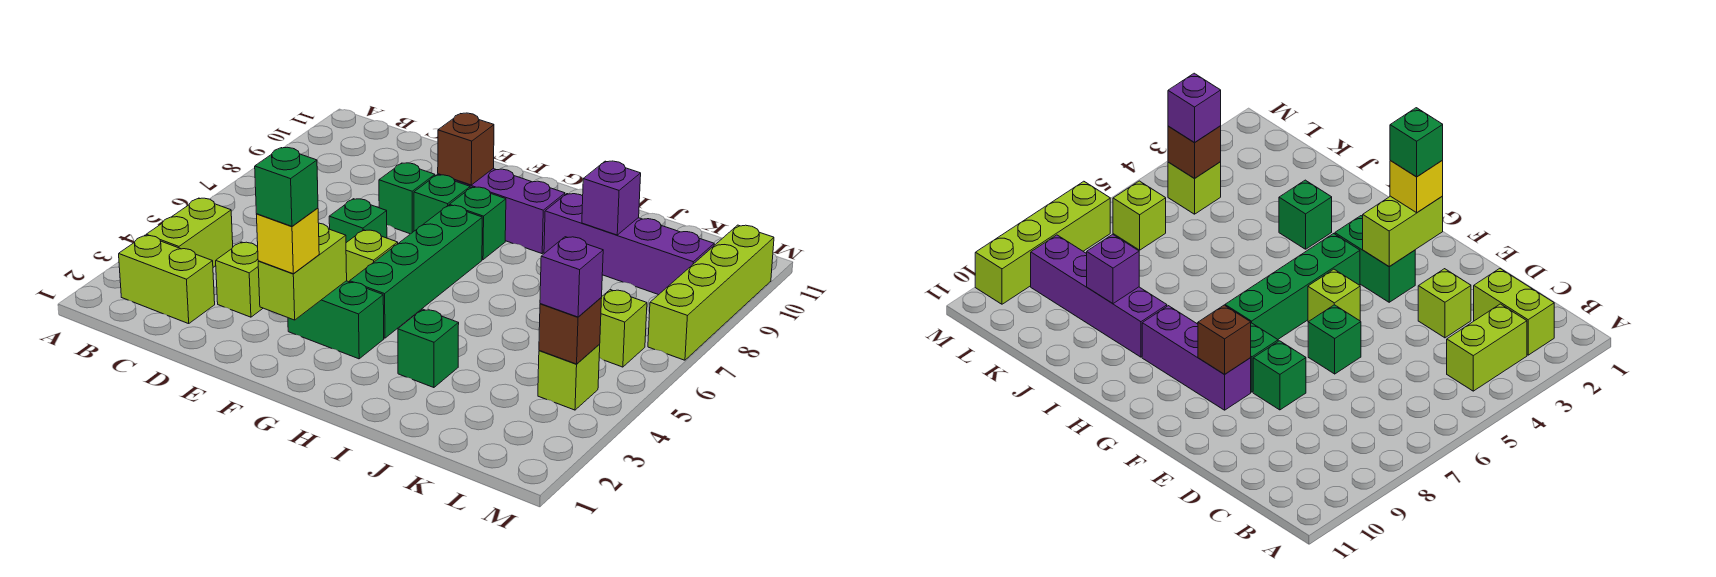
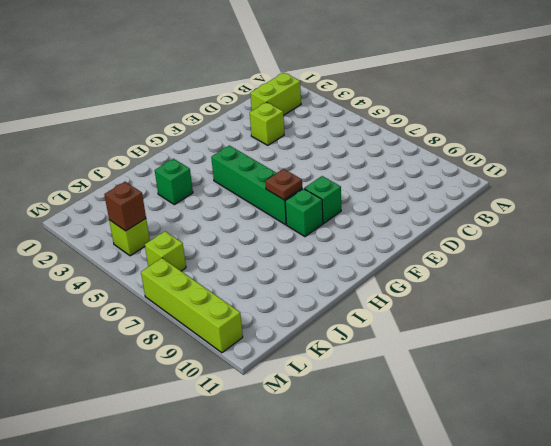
brown plate G7 level 2 -> none
none -> lime brick B3:B4 level 1
none -> green brick E6 level 1
none -> green brick E8 level 1

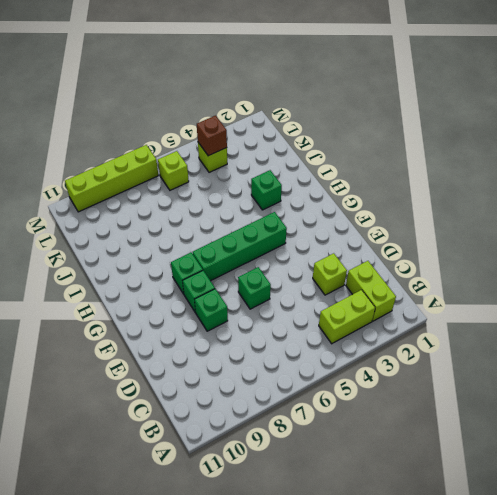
none -> green brick F3:G3 level 1
none -> lime brick F5 level 1
none -> purple brick F9:H9 level 1

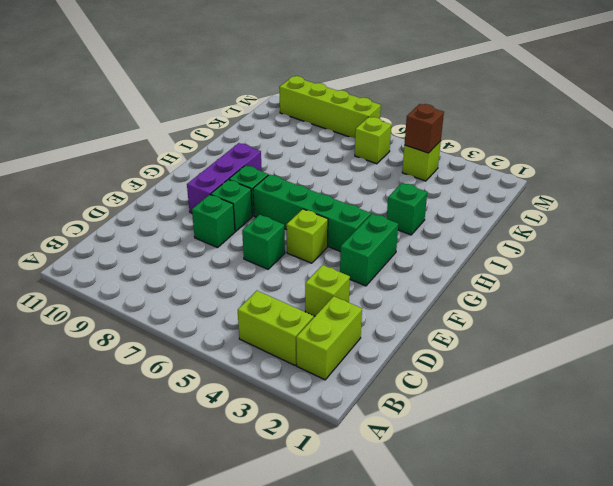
none -> purple brick I9:L9 level 1
none -> lime brick F2:F3 level 2
none -> brown brick F9 level 2

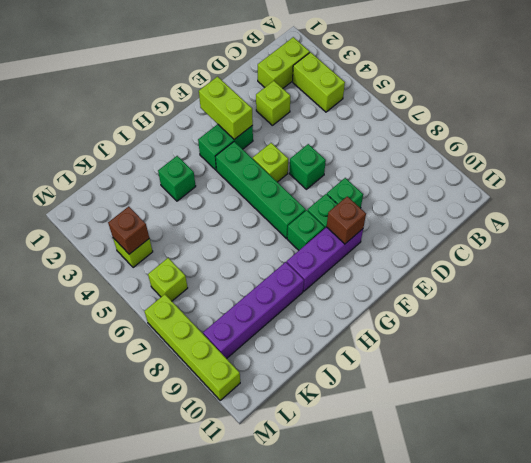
none -> purple brick J9 level 2
none -> yellow brick F2 level 3
none -> purple brick L4 level 3

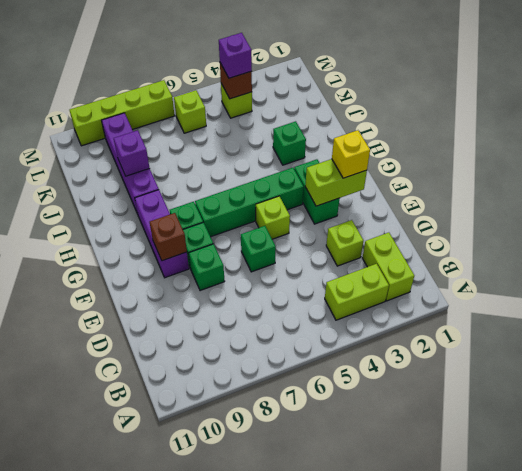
none -> green brick F2 level 4

